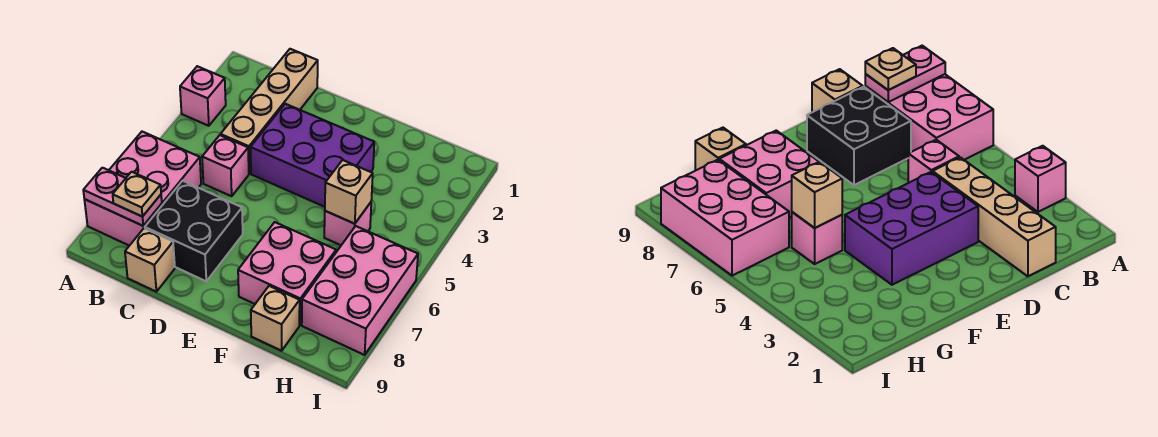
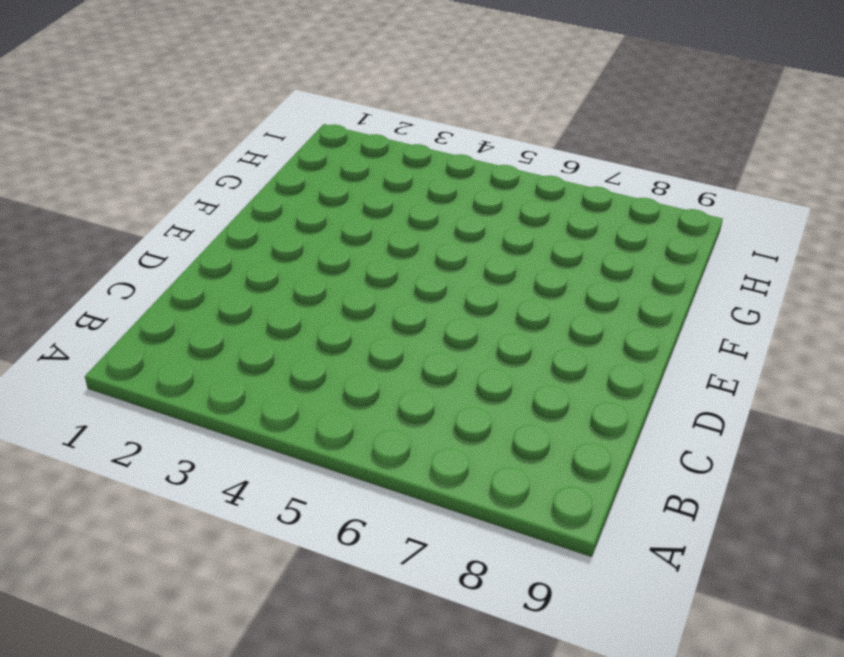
none -> pink brick A3 level 1
none -> pink brick A6:B8 level 1
none -> tan brick C1:C4 level 1

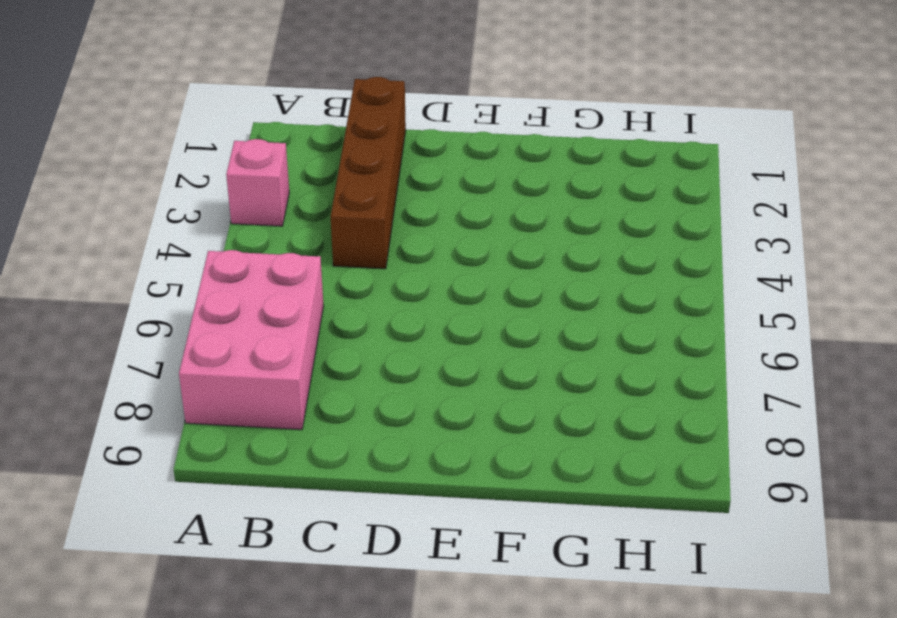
brown brick C1:C4 level 1 -> tan brick C1:C4 level 1
none -> pink brick C5 level 1
none -> black brick C7:D8 level 1
none -> tan brick C9 level 1

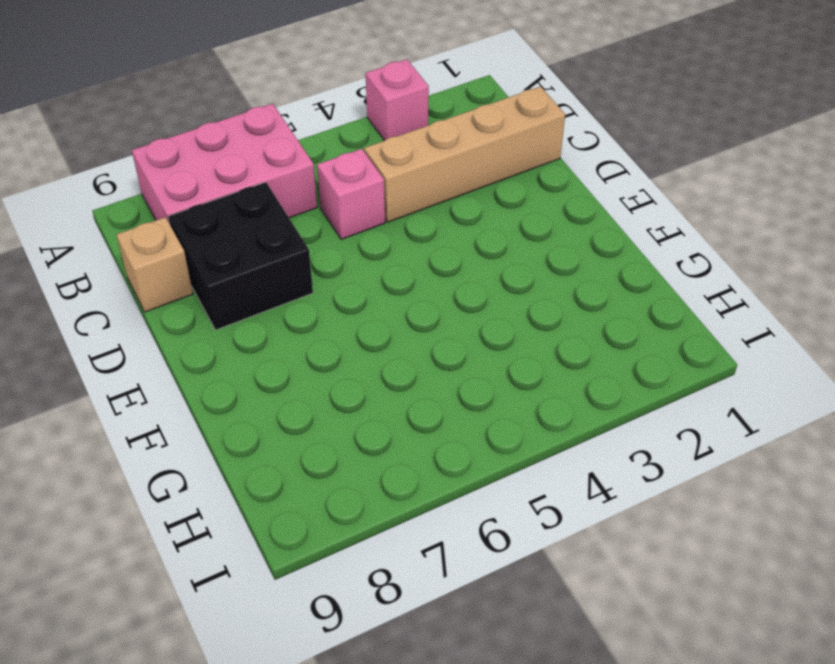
none -> purple brick D3:F4 level 1
none -> pink brick F7:G8 level 1
none -> pink brick G5 level 1

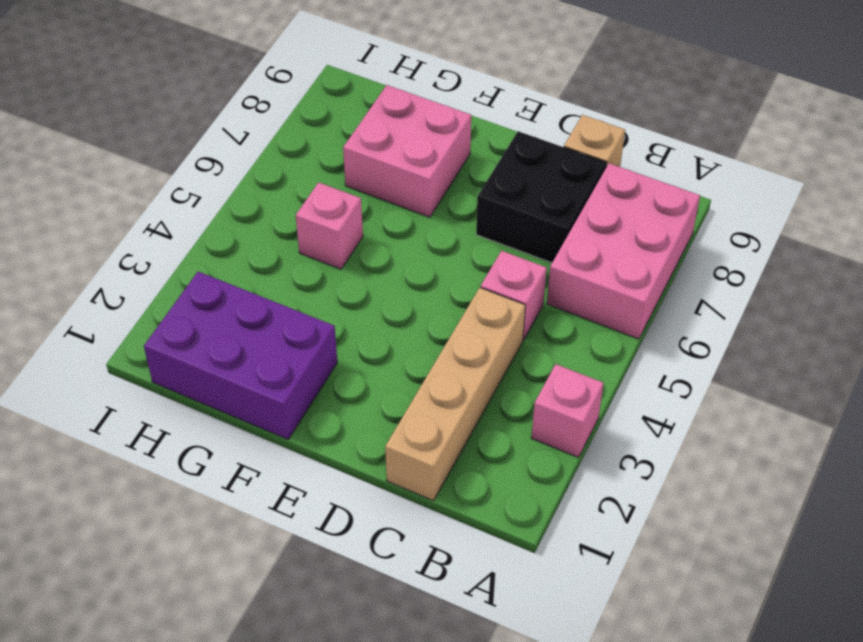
purple brick F1:H2 level 1 -> purple brick D3:F4 level 1
none -> tan brick G9 level 1
none -> pink brick H6:I8 level 1
none -> pink plate A8:B8 level 2

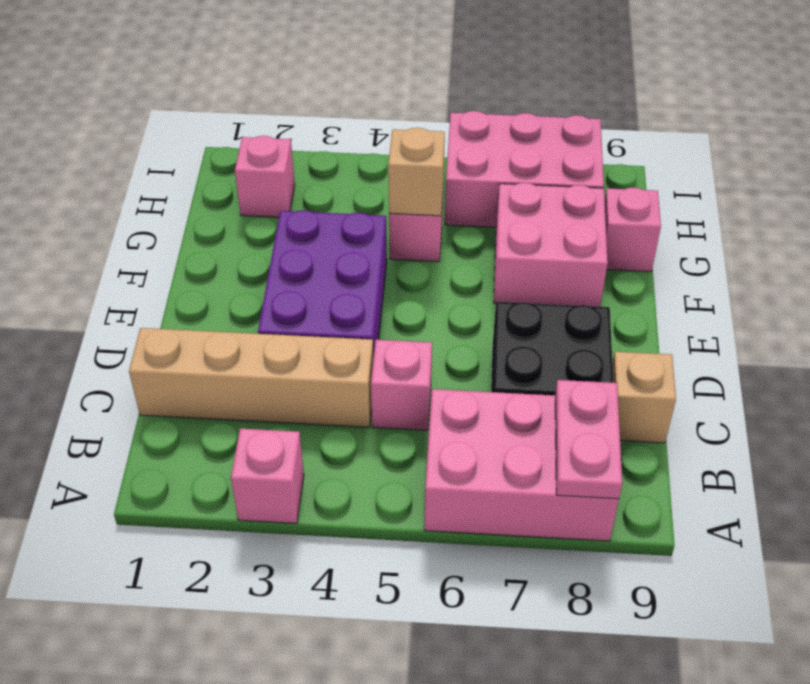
pink brick G9 level 1 -> tan brick G9 level 1
pink brick H2 level 1 -> none
none -> tan plate B8 level 3

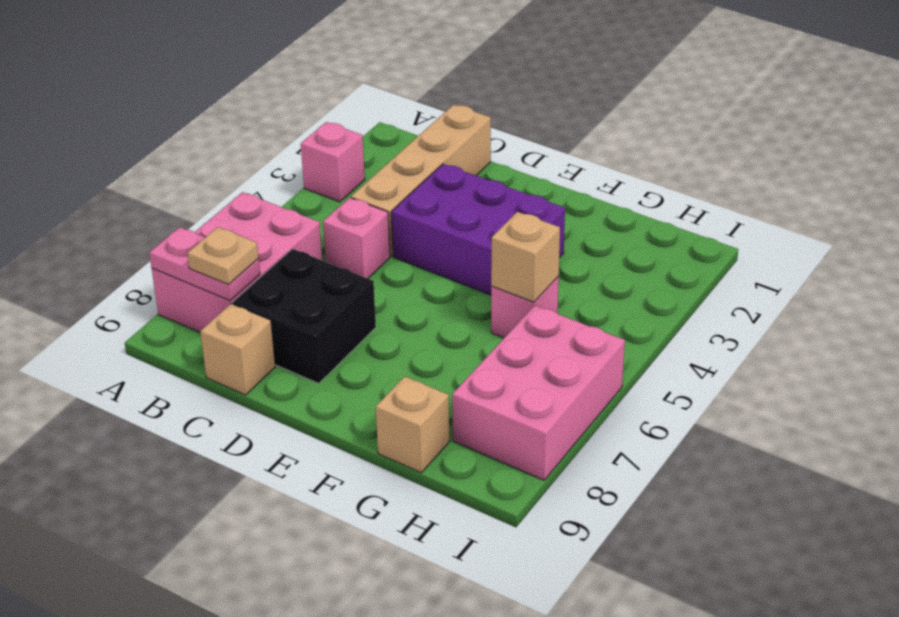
none -> pink brick F7:G8 level 1

